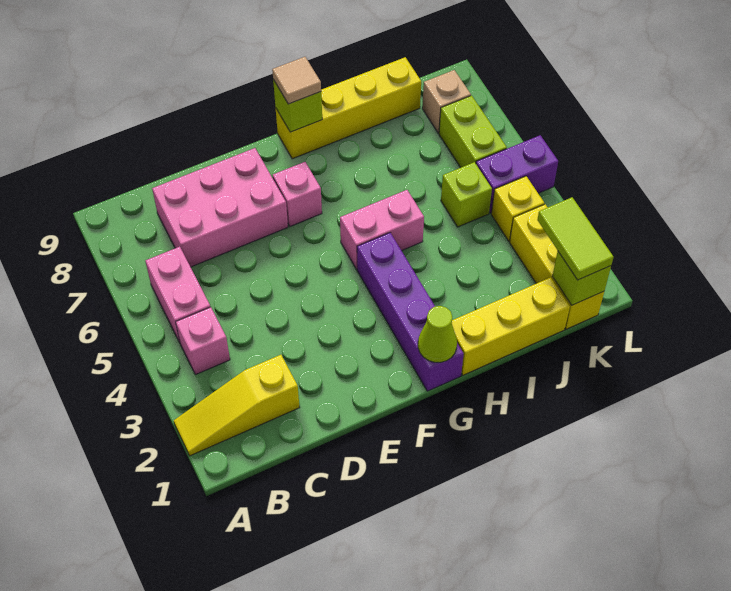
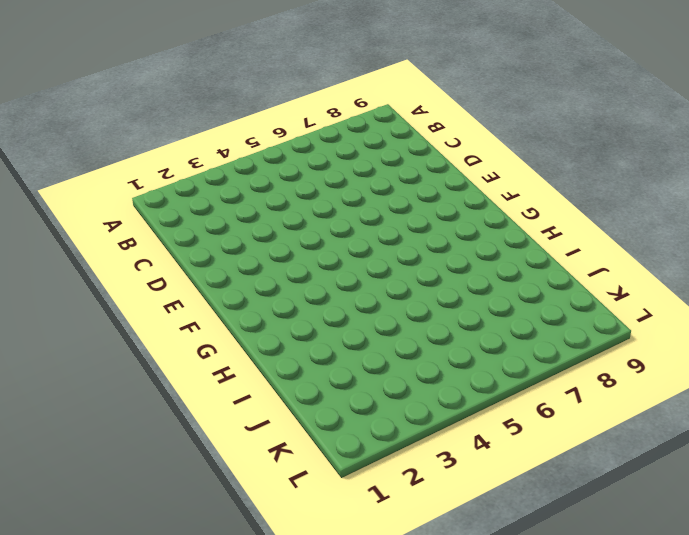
none -> yellow slope A2:C2 level 1 top C
none -> pink brick B4 level 1
none -> pink brick B5:B6 level 1

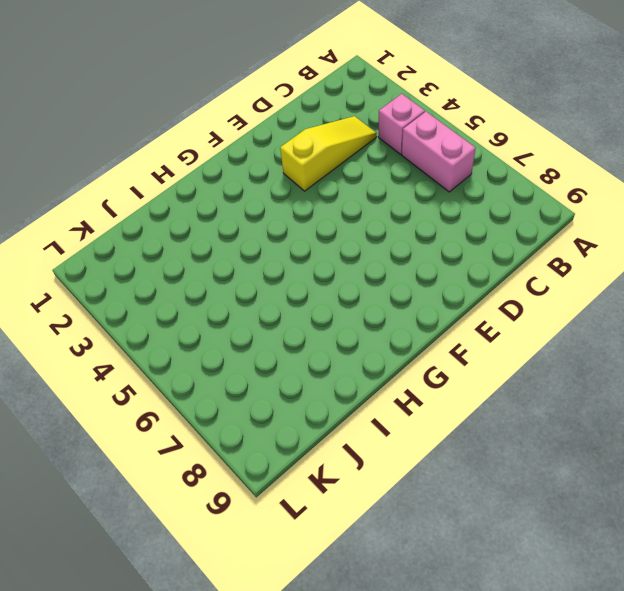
yellow slope C3:E3 level 1 top E -> yellow slope A2:C2 level 1 top C
none -> pink brick C7:E8 level 1
none -> pink brick F7 level 1
none -> purple brick G1:G4 level 1

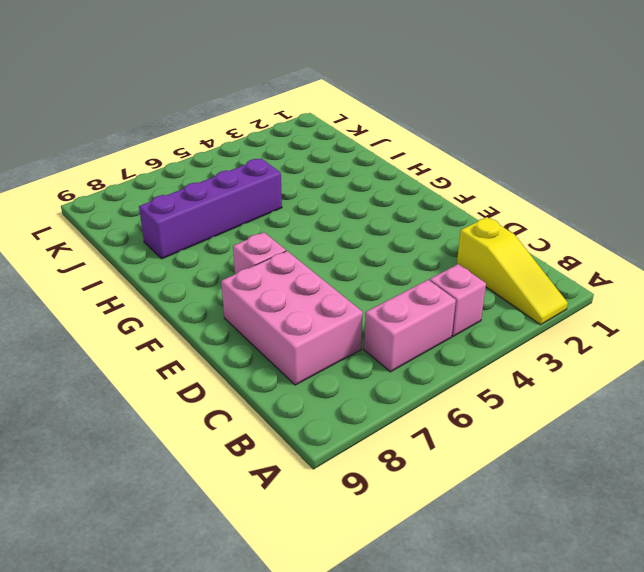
purple brick I5:I8 level 1 -> purple brick G1:G4 level 1
none -> pink brick G5:H5 level 1
none -> yellow brick G9:J9 level 1
none -> yellow brick H1:J1 level 1

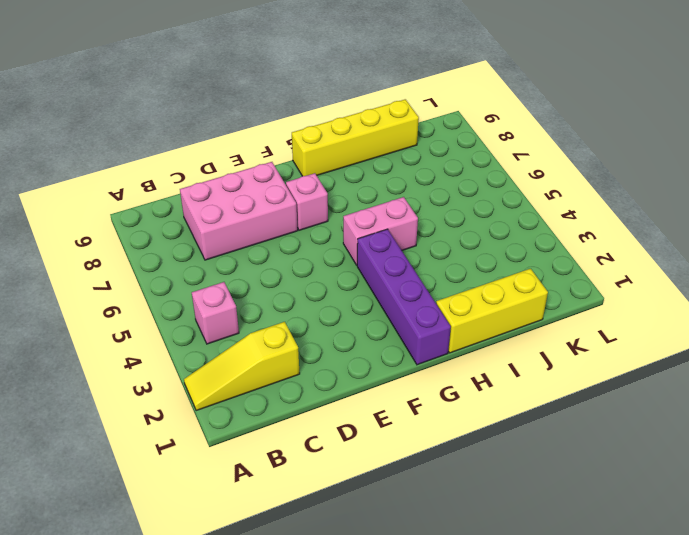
none -> pink brick B5:B6 level 1
none -> lime brick J5 level 1
none -> yellow brick K1:K3 level 1

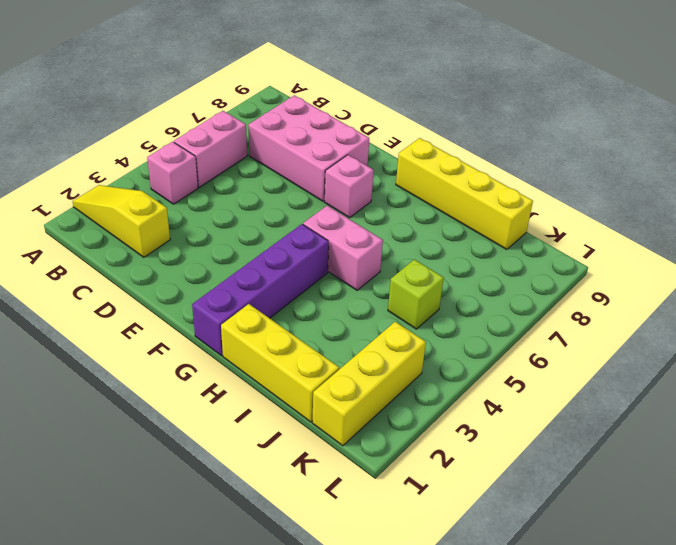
none -> yellow brick K4 level 1
none -> purple brick K5:L5 level 1
none -> lime brick K6:K7 level 1

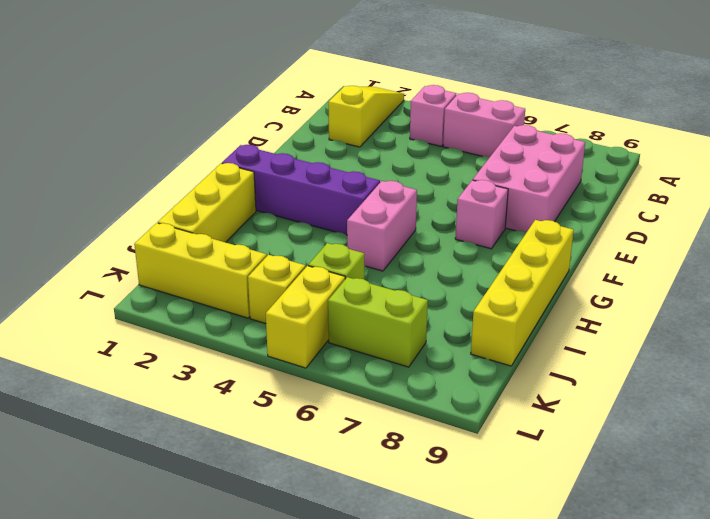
yellow brick K5:L5 level 1 -> purple brick K5:L5 level 1
none -> tan brick K8 level 1
none -> lime cone G1 level 2
none -> lime brick G9 level 2

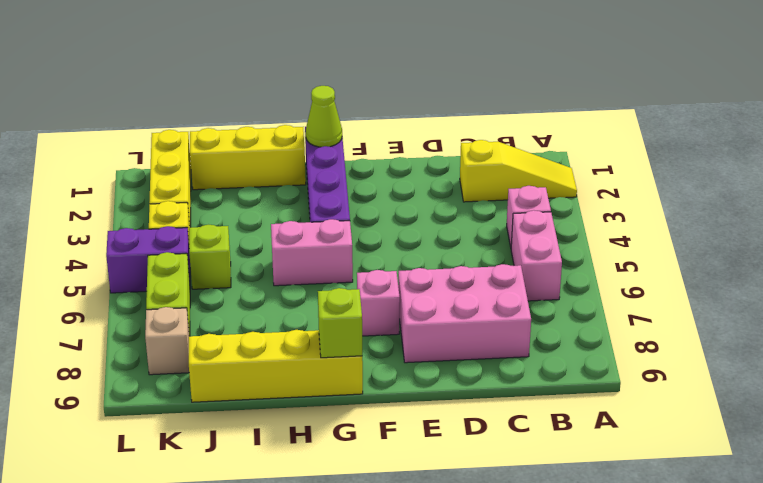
none -> lime brick K1 level 2
none -> tan tile G9 level 3
none -> lime tile K1:K2 level 3

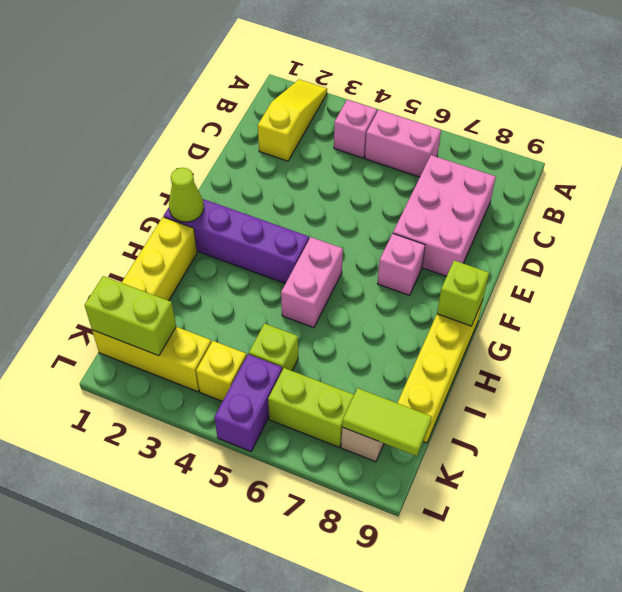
lime brick K1:K2 level 2 -> lime brick K1 level 2
lime tile K8:K9 level 2 -> lime tile K1:K2 level 3
none -> tan tile G9 level 3

